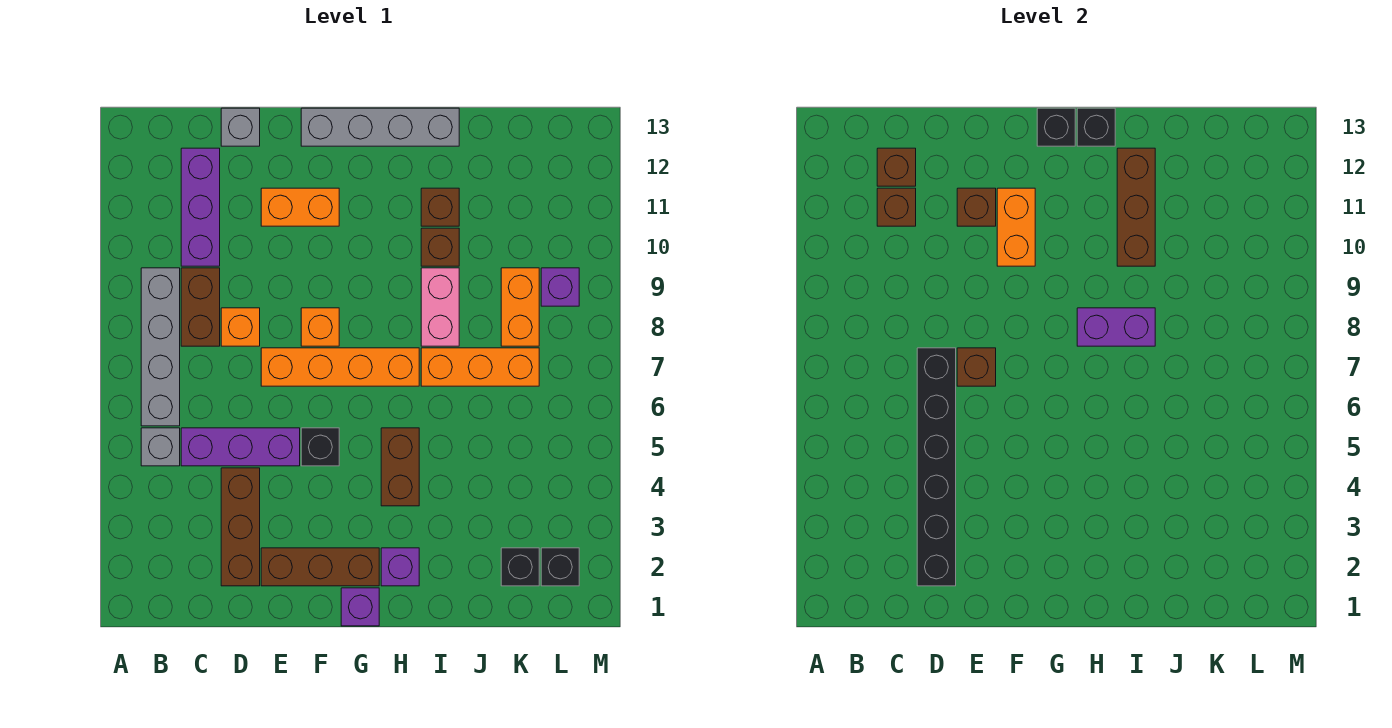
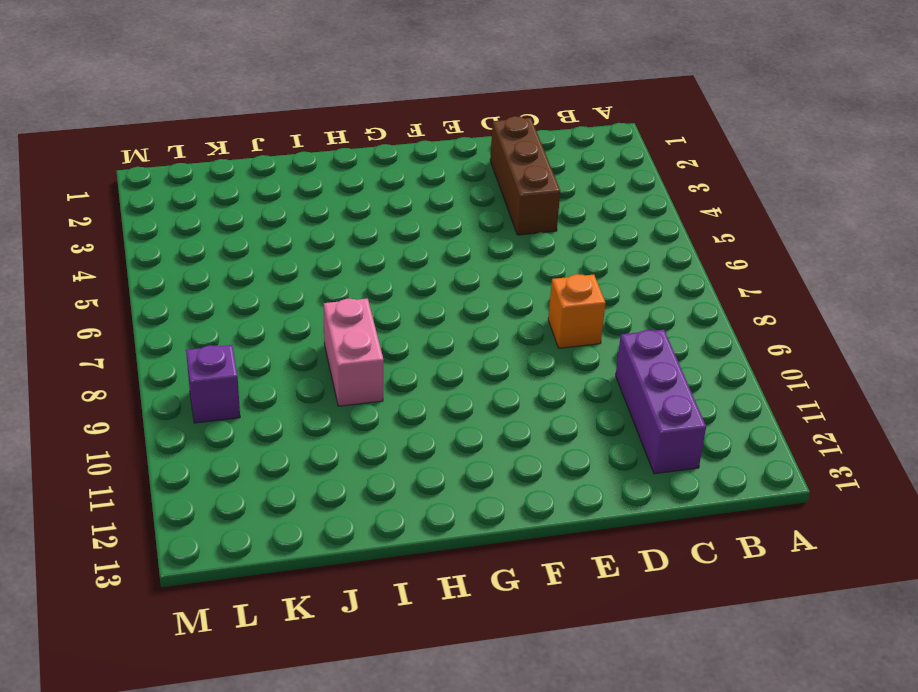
none -> grey brick B5 level 1
none -> grey brick B6:B9 level 1
none -> purple brick C5:E5 level 1
none -> brown brick C8:C9 level 1

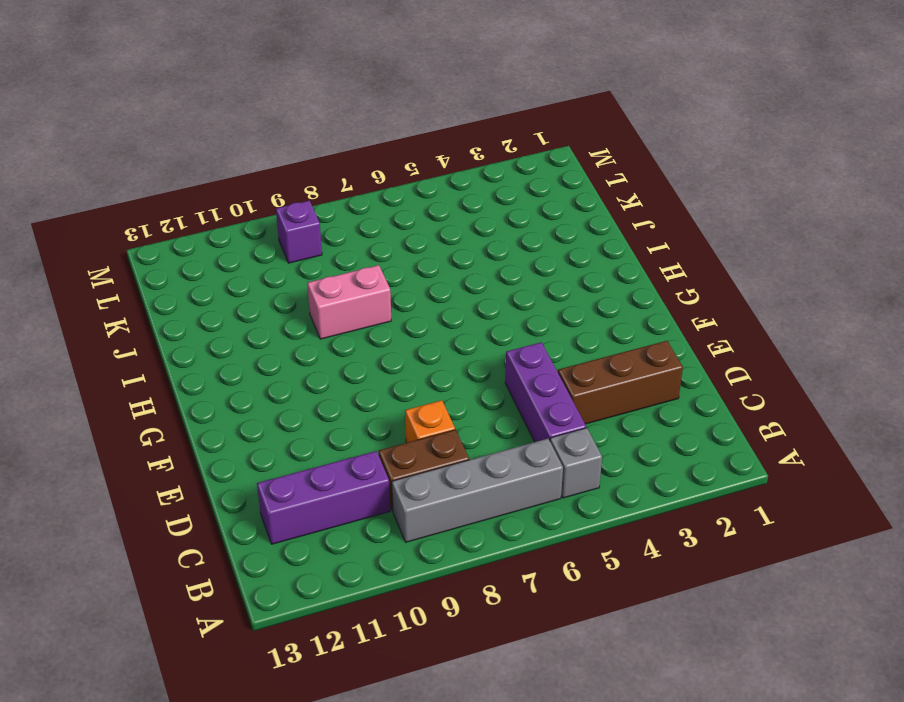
none -> grey brick D13 level 1
none -> brown brick E2:G2 level 1
none -> orange brick E7:H7 level 1
none -> orange brick E11:F11 level 1

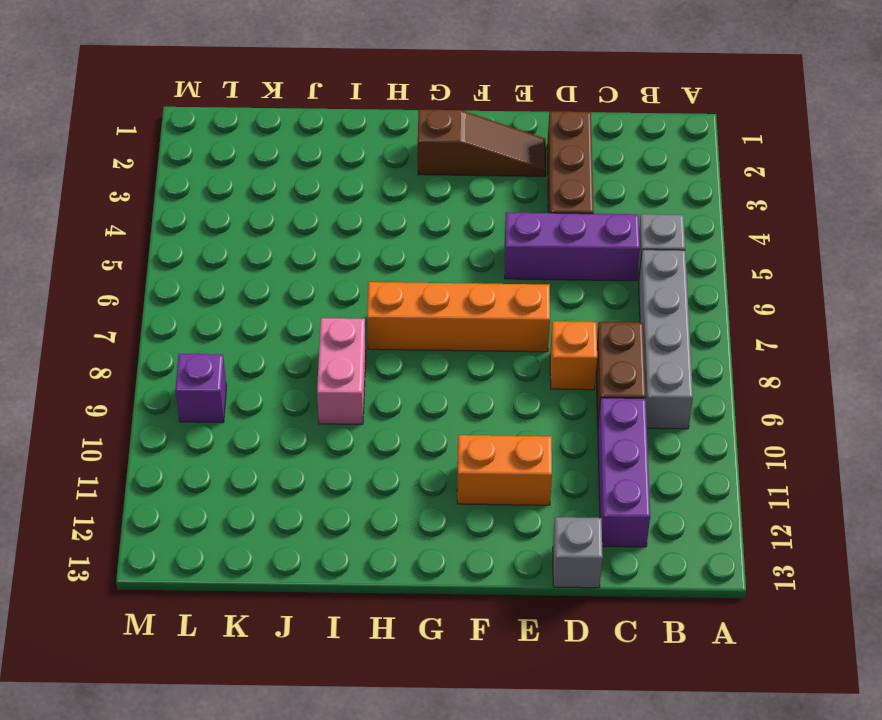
brown slope E2:G2 level 1 top G -> brown brick E2:G2 level 1
none -> black brick F5 level 1
none -> orange brick F8 level 1
none -> grey brick F13:I13 level 1
none -> purple brick G1 level 1

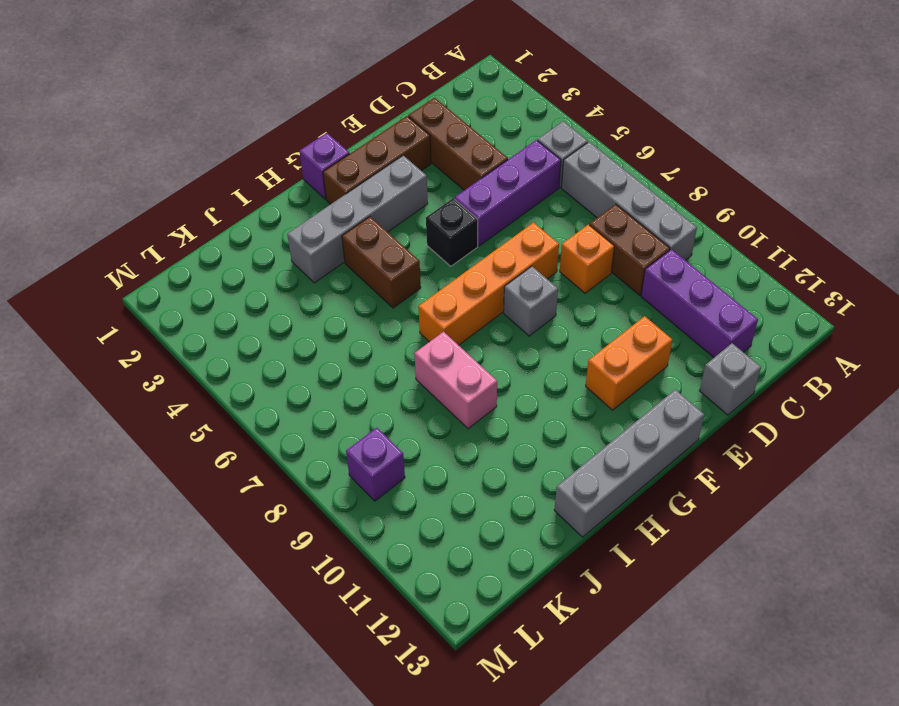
grey brick F3:I3 level 1 -> none
grey brick F8 level 1 -> orange brick F8 level 1
none -> purple brick H2 level 1
none -> orange brick I7:K7 level 1
none -> brown brick I10 level 1
none -> brown brick I11 level 1

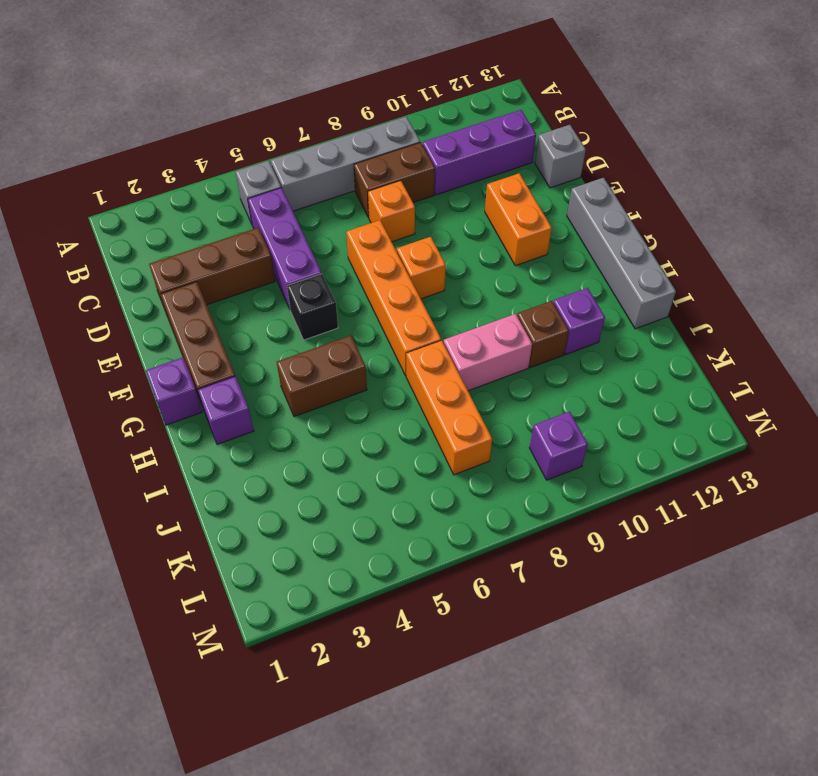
purple brick I11 level 1 -> brown brick I11 level 1
none -> black brick K2 level 1
none -> orange brick K8:K9 level 1
none -> black brick L2 level 1
none -> brown brick C11 level 2

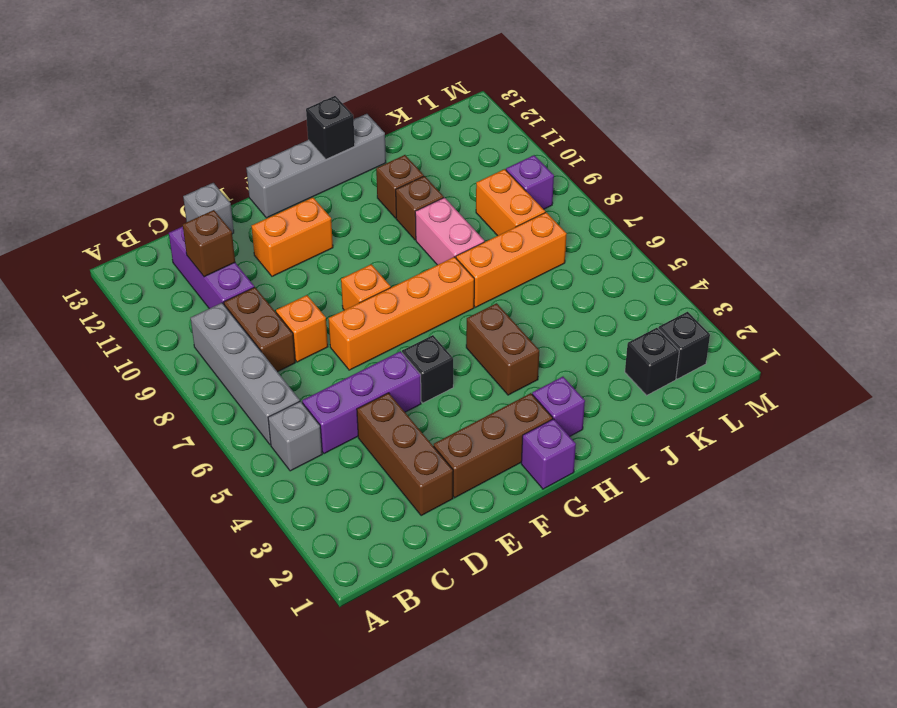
none -> brown brick C12 level 2
none -> black brick D2:D7 level 2
none -> brown brick E7 level 2
none -> brown brick E11 level 2

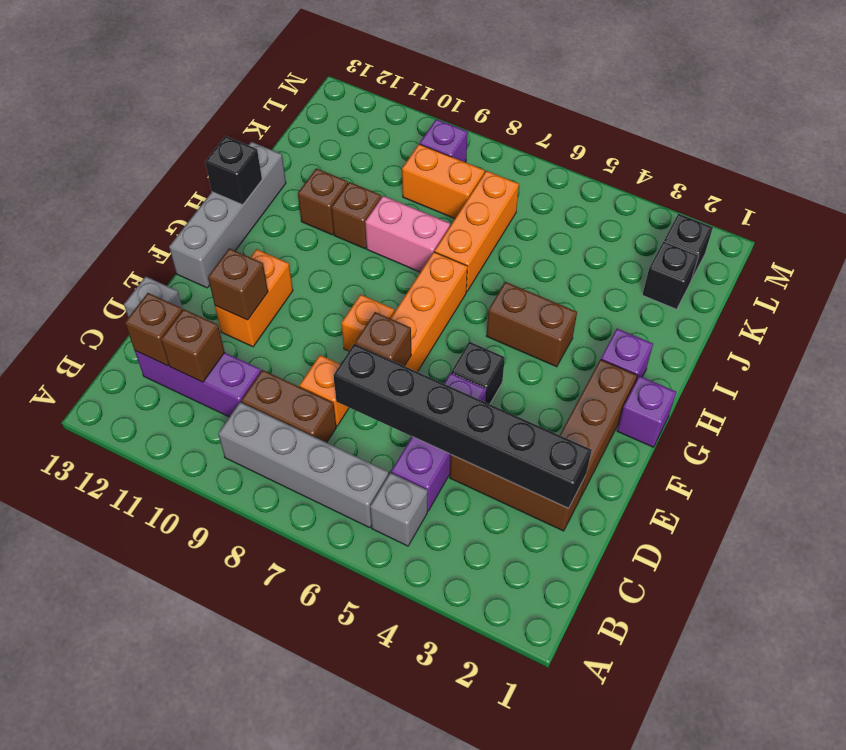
none -> orange brick F10:F11 level 2
none -> black brick G13 level 2
none -> purple brick H8:I8 level 2
none -> brown brick I10:I12 level 2

